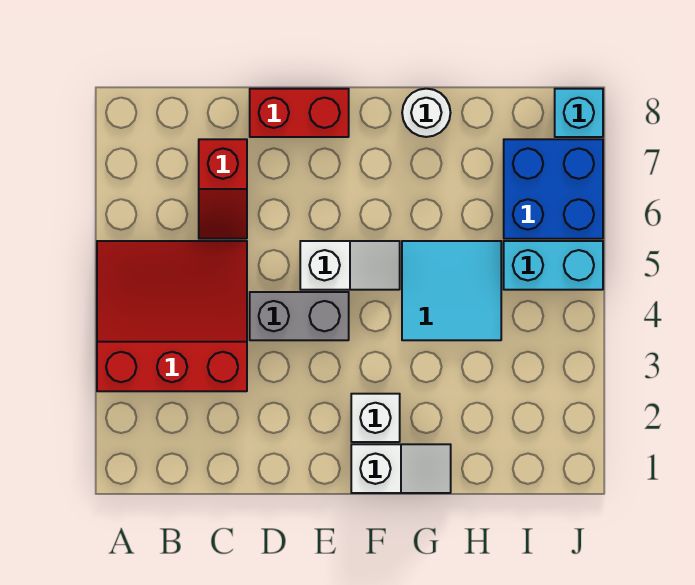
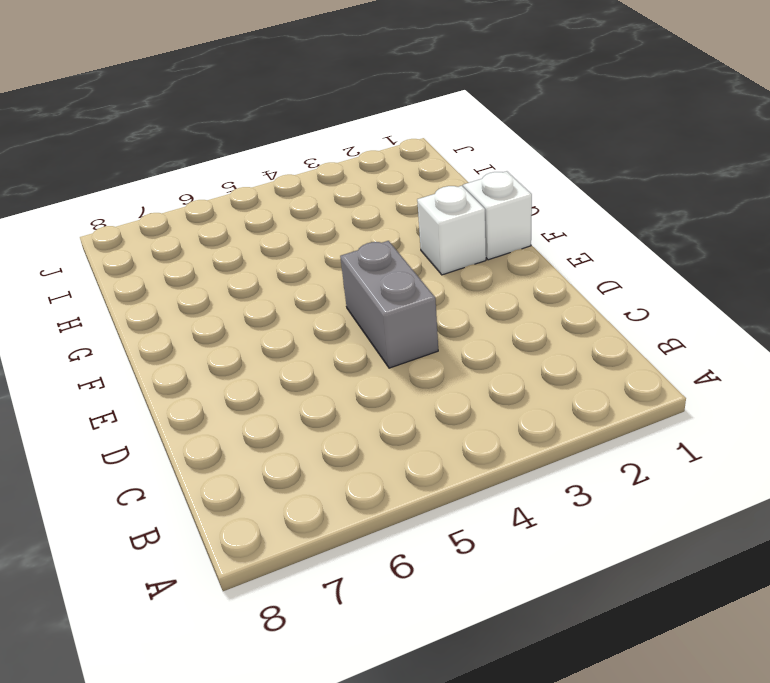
none -> red slope A3:C5 level 1 top 3
none -> red slope C6:C7 level 1 top 7
none -> red brick D8:E8 level 1

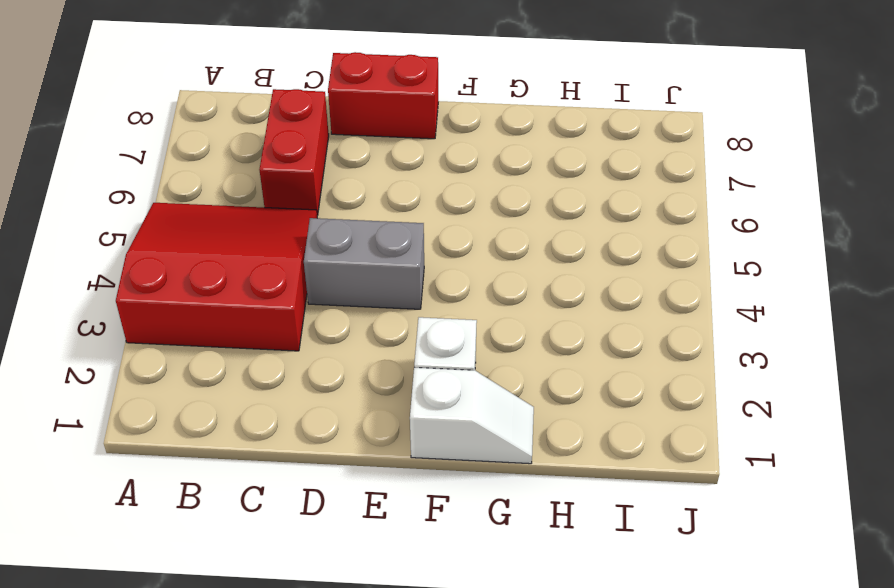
red brick C6:C7 level 1 -> red slope C6:C7 level 1 top 7
none -> white slope E5:F5 level 1 top E
none -> cyan tile G4:H5 level 1
none -> white round brick G8 level 1

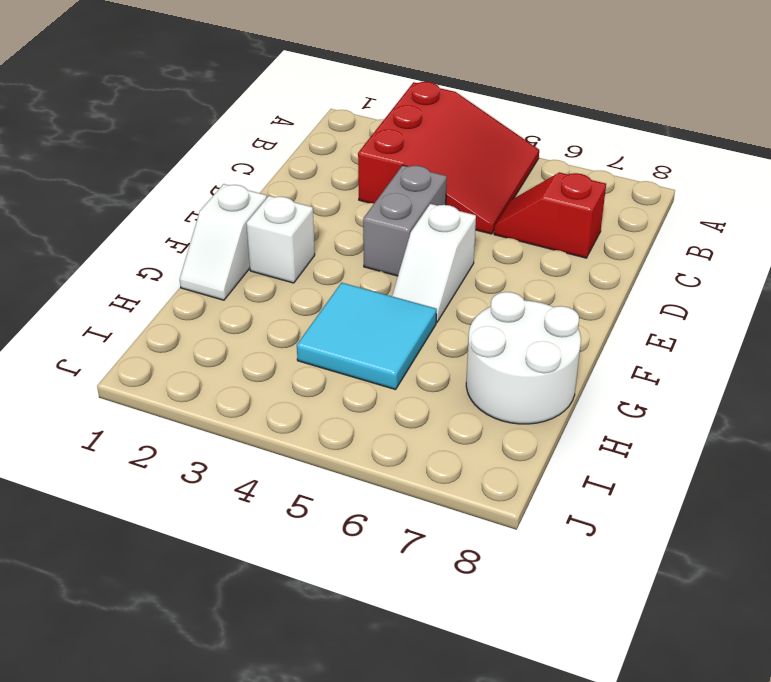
white round brick G7:H8 level 1 -> white round brick G8 level 1
none -> red brick D8:E8 level 1
none -> cyan brick I5:J5 level 1
none -> blue brick I6:J7 level 1

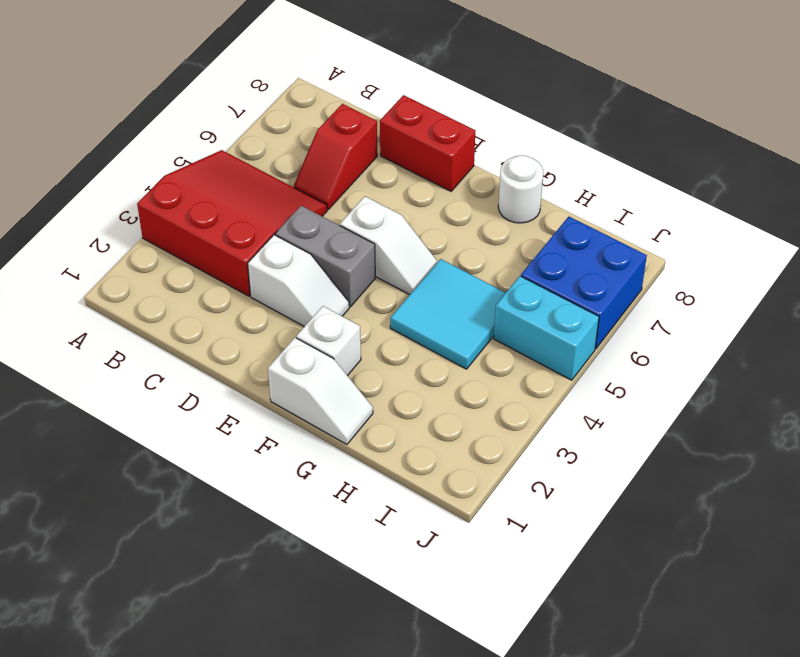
white slope D3:E3 level 1 top D -> none
none -> cyan brick J8 level 1

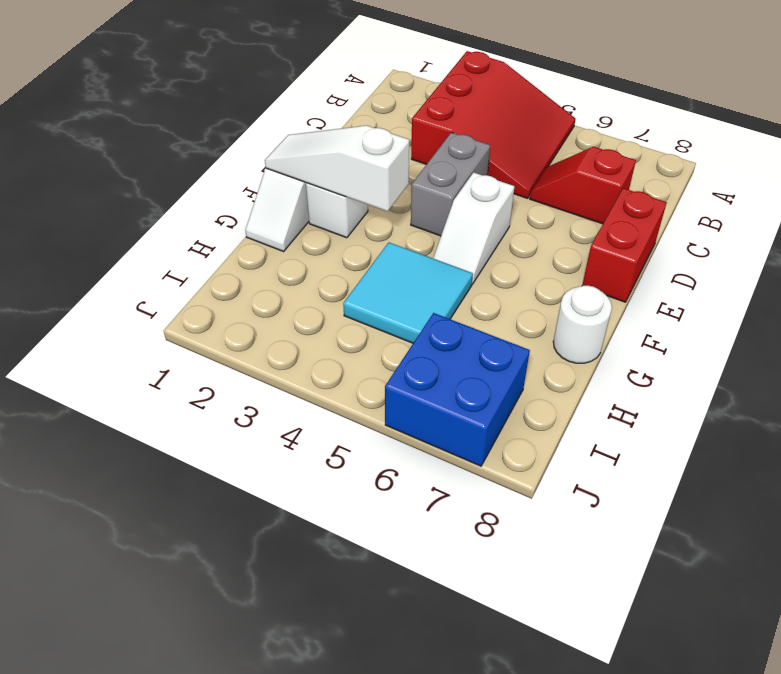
white slope F1:F3 level 2 top 3 -> none
none -> cyan brick I5:J5 level 1
none -> cyan brick J8 level 1

